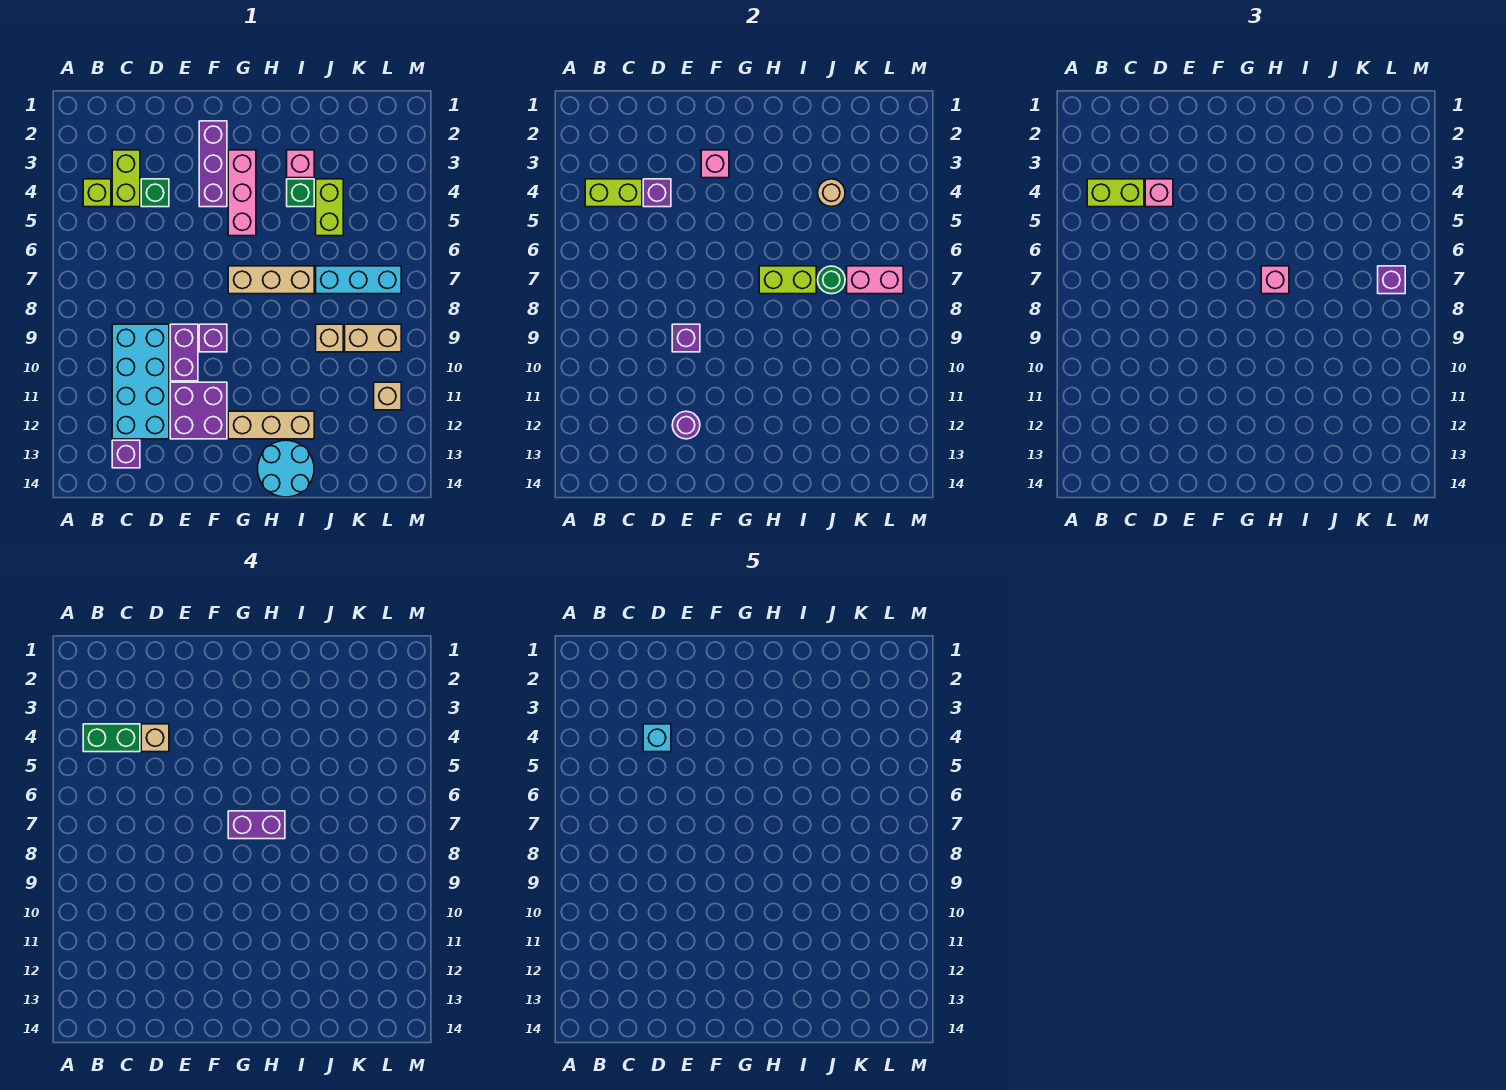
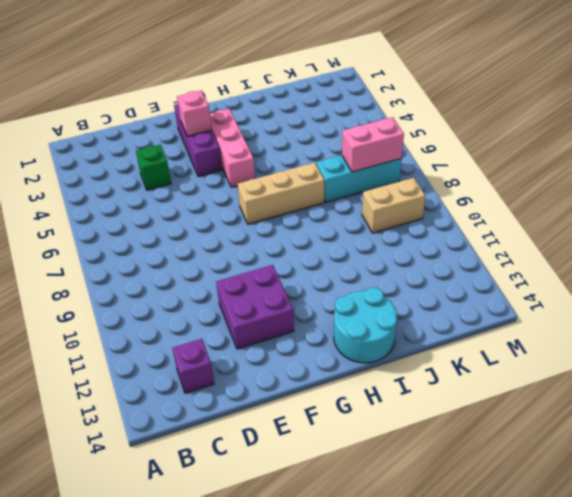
none -> lime brick B4 level 1
none -> lime brick C3:C4 level 1
none -> cyan brick C9:D12 level 1
none -> purple brick E9:E10 level 1

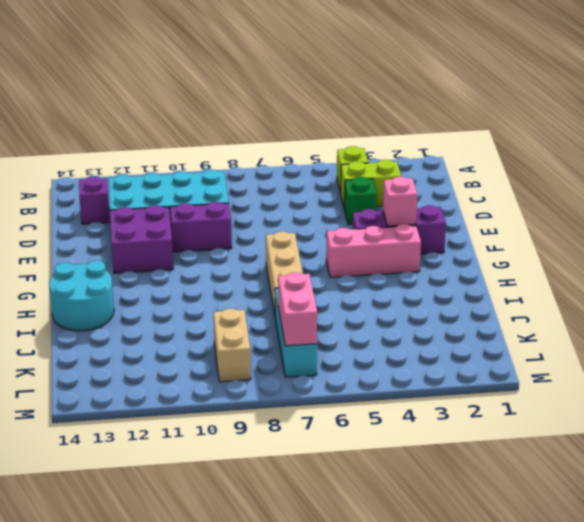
none -> purple brick F9 level 1
none -> tan brick G12:I12 level 1
none -> pink brick I3 level 1
none -> green brick I4 level 1

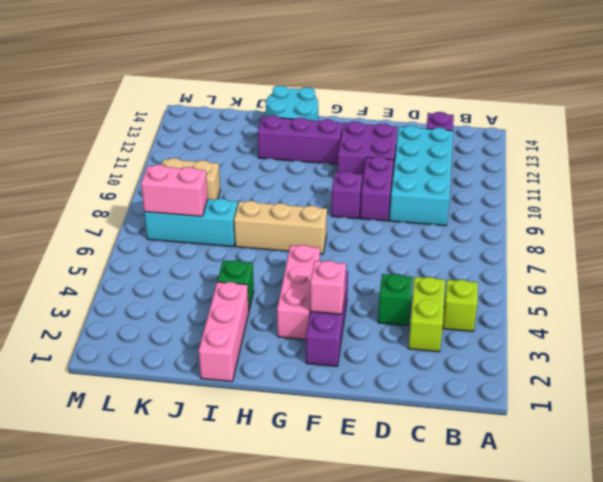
purple brick G12:I12 level 1 -> tan brick G12:I12 level 1
pink brick I1:I3 level 1 -> pink brick I3 level 1
none -> lime brick J4:J5 level 1
none -> tan brick J9 level 1
none -> tan brick L11 level 1
none -> lime brick B4:C4 level 2

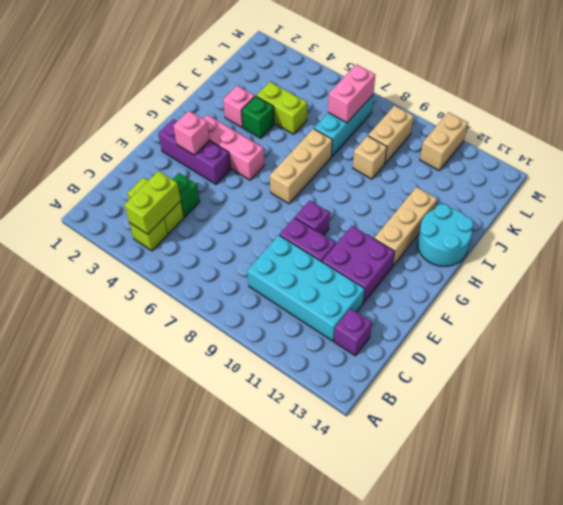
tan brick L11:M11 level 1 -> tan brick L11 level 1
none -> purple brick D4 level 2
none -> purple brick E9 level 2
none -> purple round brick E12 level 2
none -> lime brick H7:I7 level 2

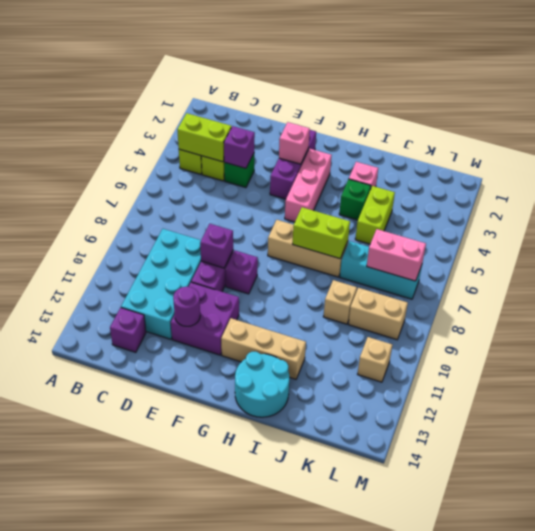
none -> tan round brick J4 level 2
none -> green round brick J7 level 2
none -> lime brick B4:C4 level 3
none -> pink brick D4 level 3

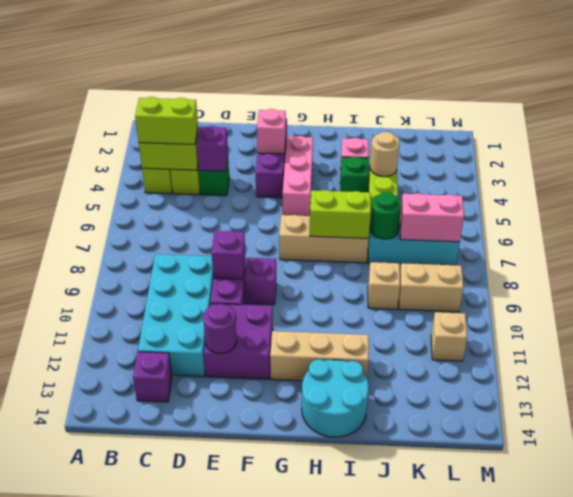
none -> pink brick D4 level 3
none -> pink brick H7 level 3
none -> purple brick L7 level 3
none -> green brick B4:C4 level 4

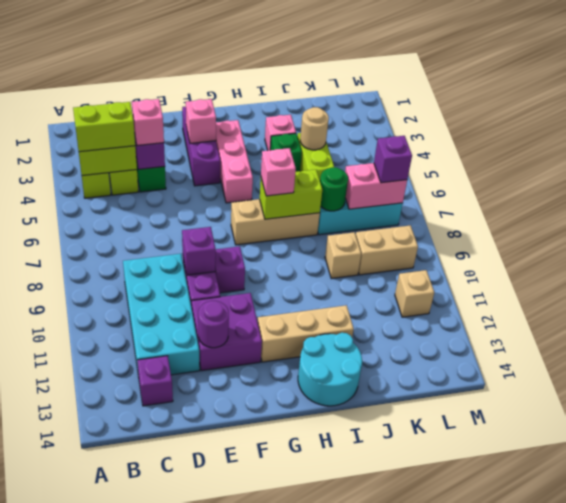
none -> green brick B4:C4 level 4
none -> tan brick D4 level 4
none -> purple brick G7:H7 level 4
none -> cyan brick D4 level 5

